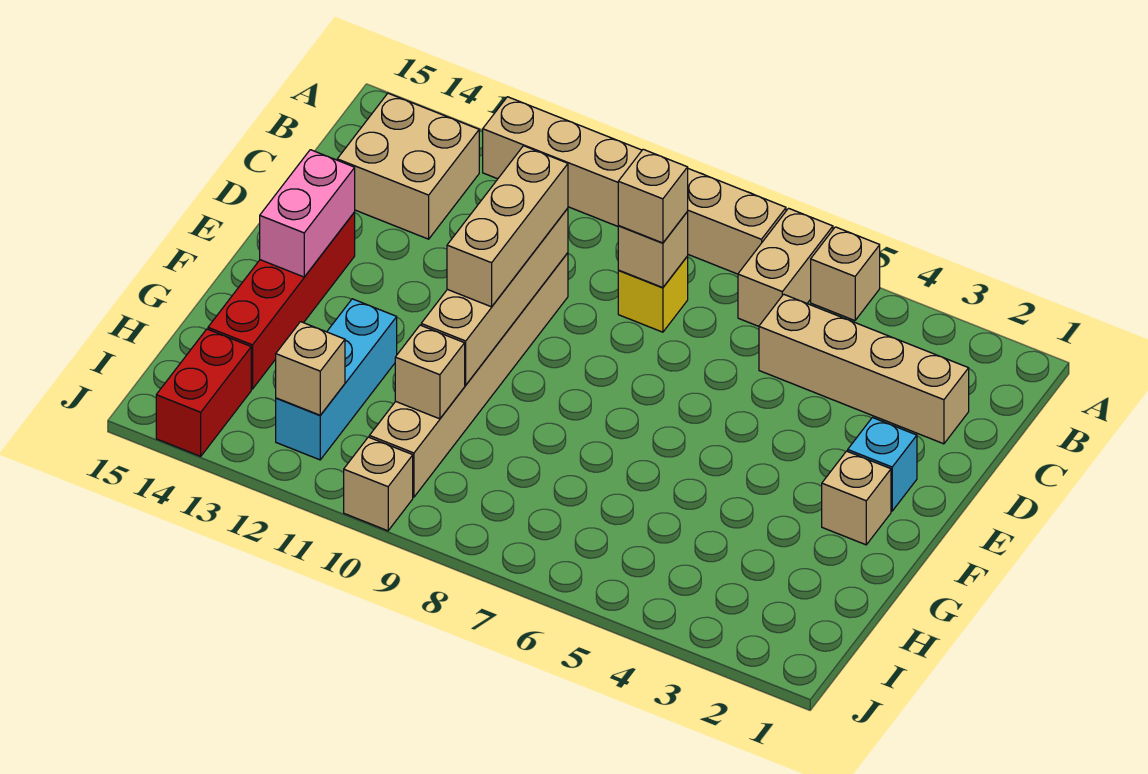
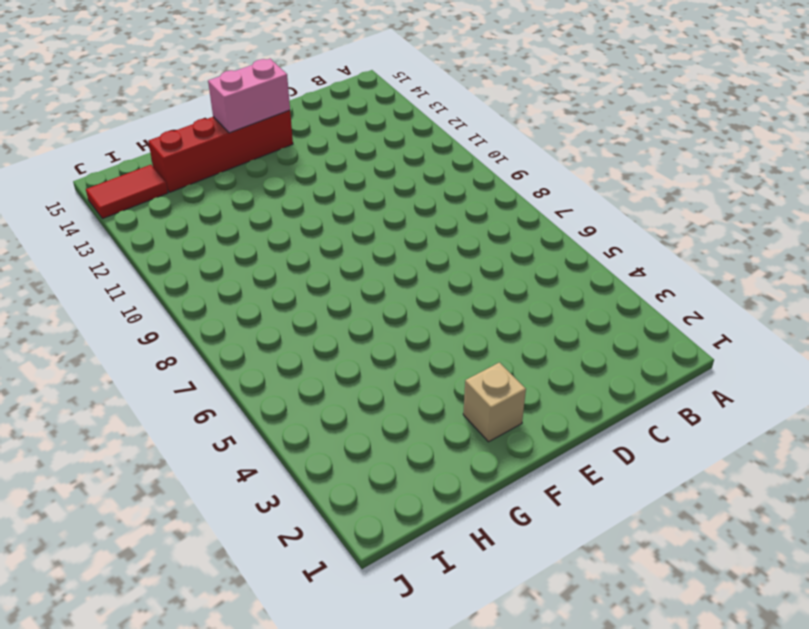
red tile I14:J14 level 1 -> red brick I14:J14 level 1
none -> tan brick A5 level 1
none -> tan brick A6:B6 level 1
none -> tan brick A7:A12 level 1

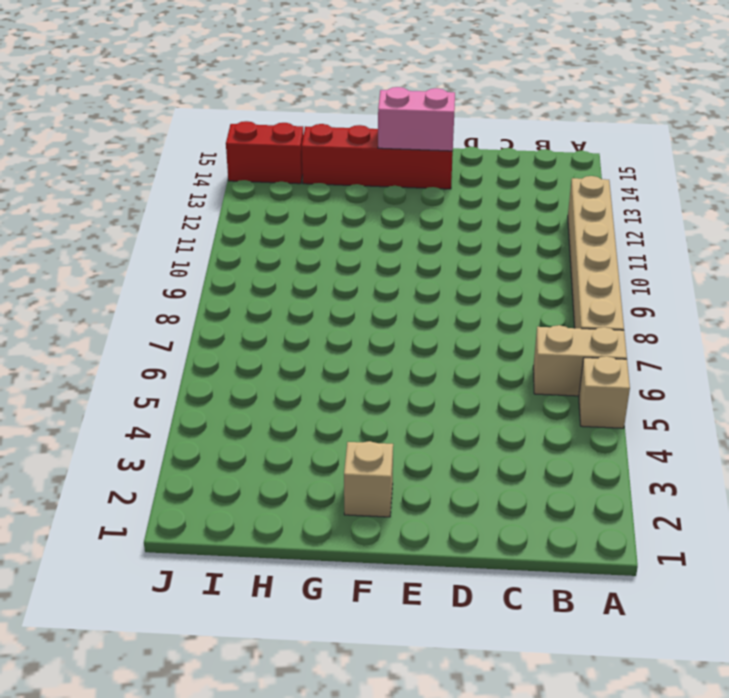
none -> tan brick B13:C14 level 1
none -> tan brick C2:C5 level 1
none -> yellow brick C8 level 1

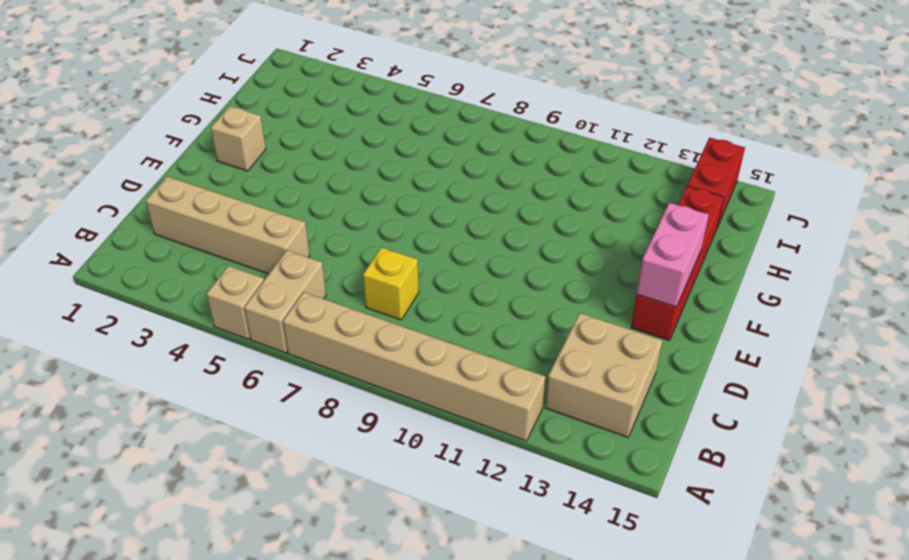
none -> tan brick D10:I10 level 1
none -> cyan brick E2 level 1
none -> cyan brick G12:I12 level 1

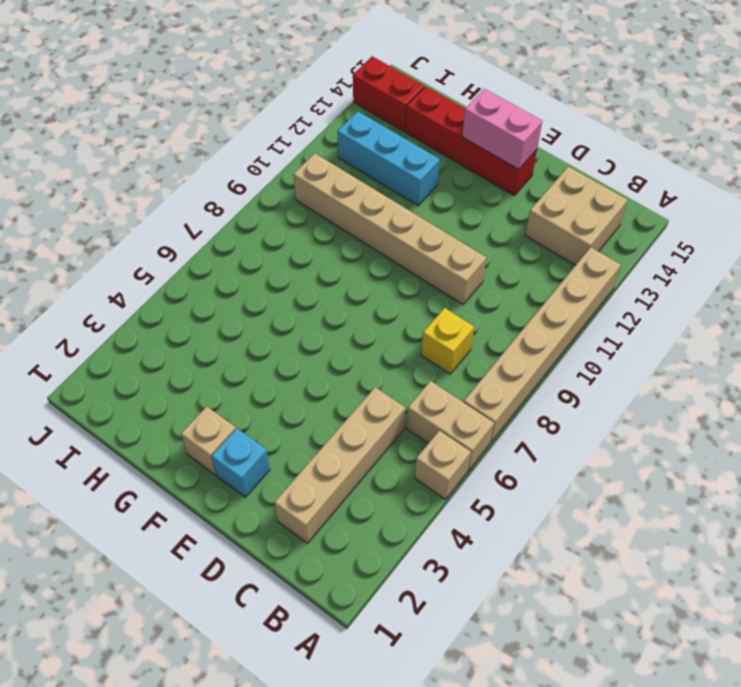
none -> tan brick J10 level 1
none -> tan brick C8 level 2
none -> tan brick D10:G10 level 2

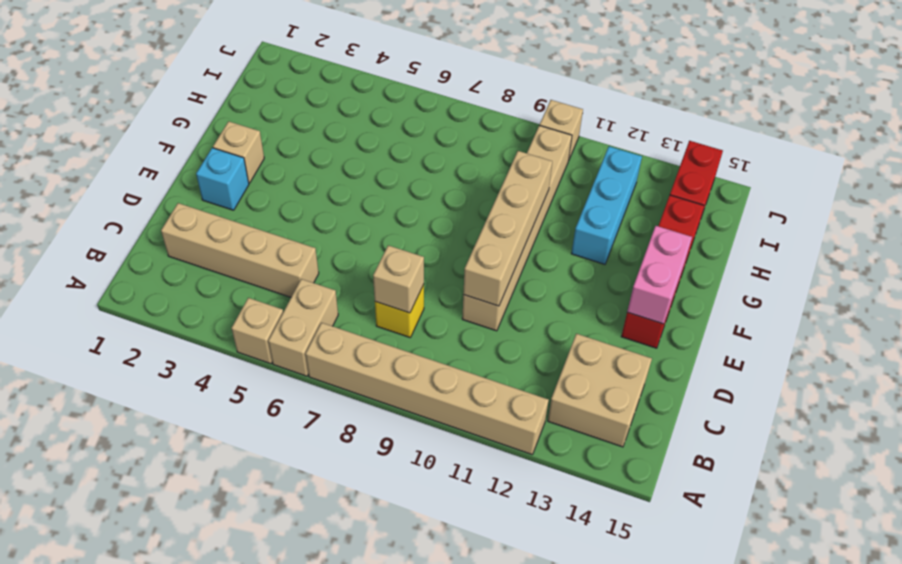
none -> tan brick H10 level 2
none -> tan brick I12 level 2
none -> tan brick C8 level 3

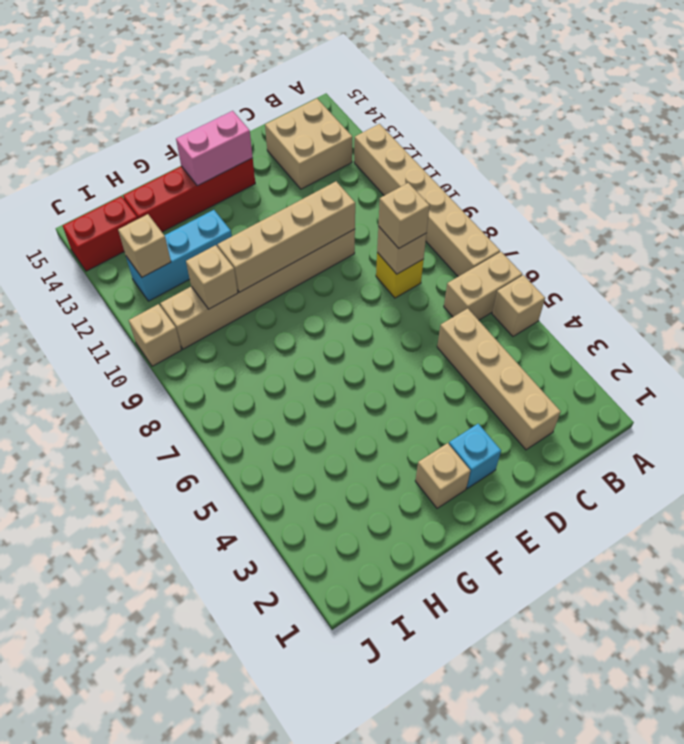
none -> tan brick D10:F10 level 3

